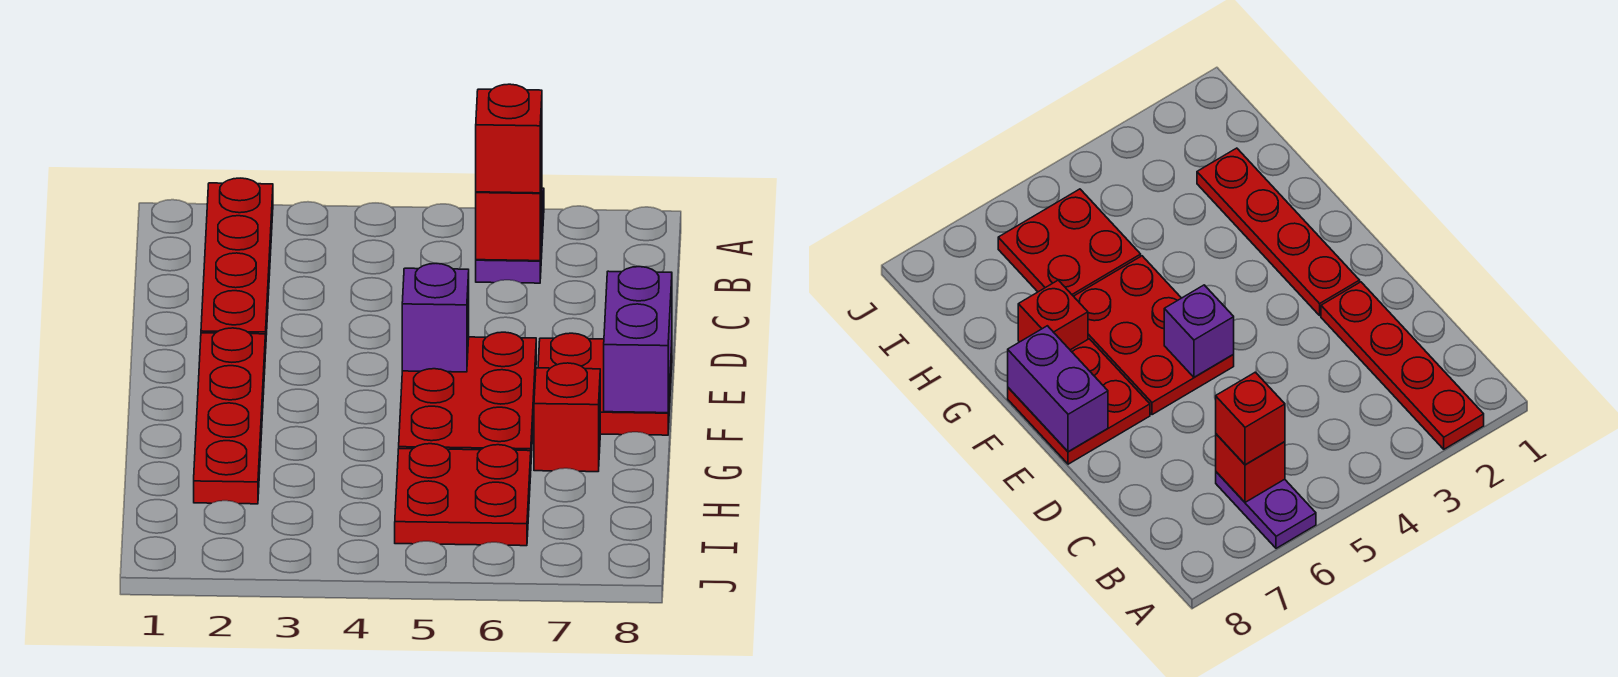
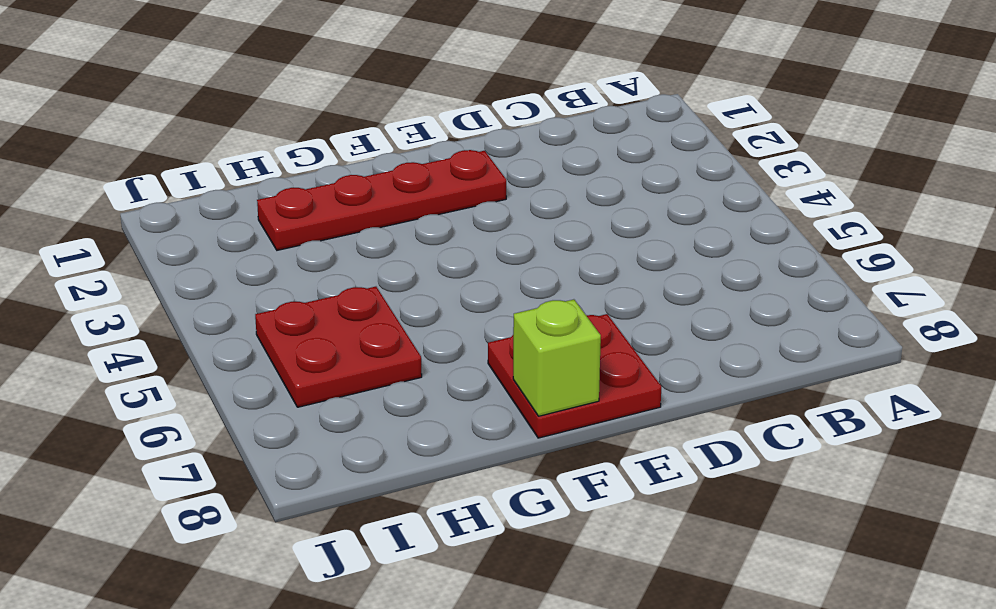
lime brick F8 level 2 -> purple brick E8:F8 level 2
none -> red plate A2:D2 level 1
none -> purple plate A6:B6 level 1

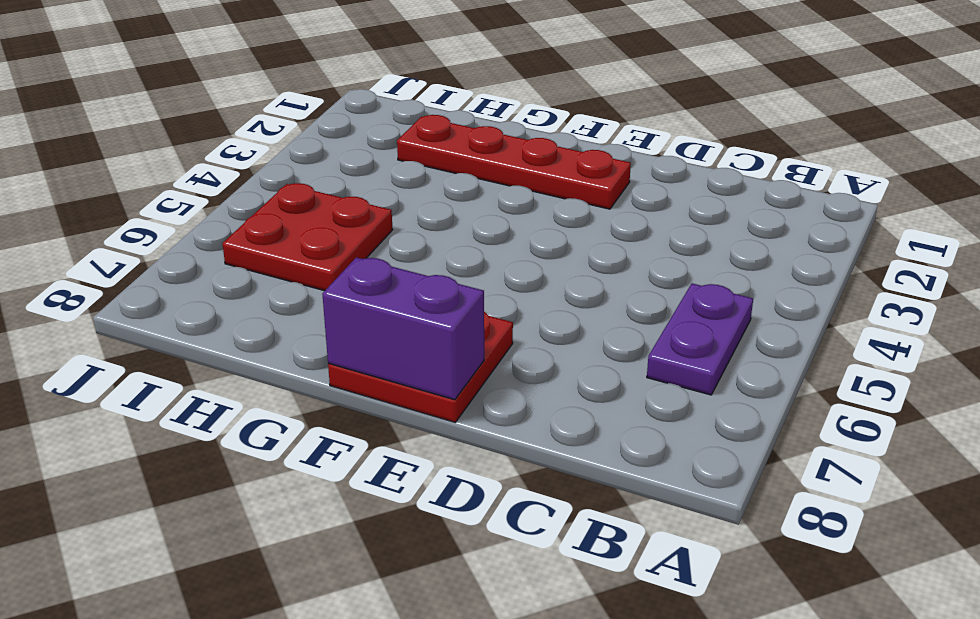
purple plate B5:B6 level 1 -> purple plate A6:B6 level 1
none -> red plate A2:D2 level 1
none -> red plate E5:G6 level 1

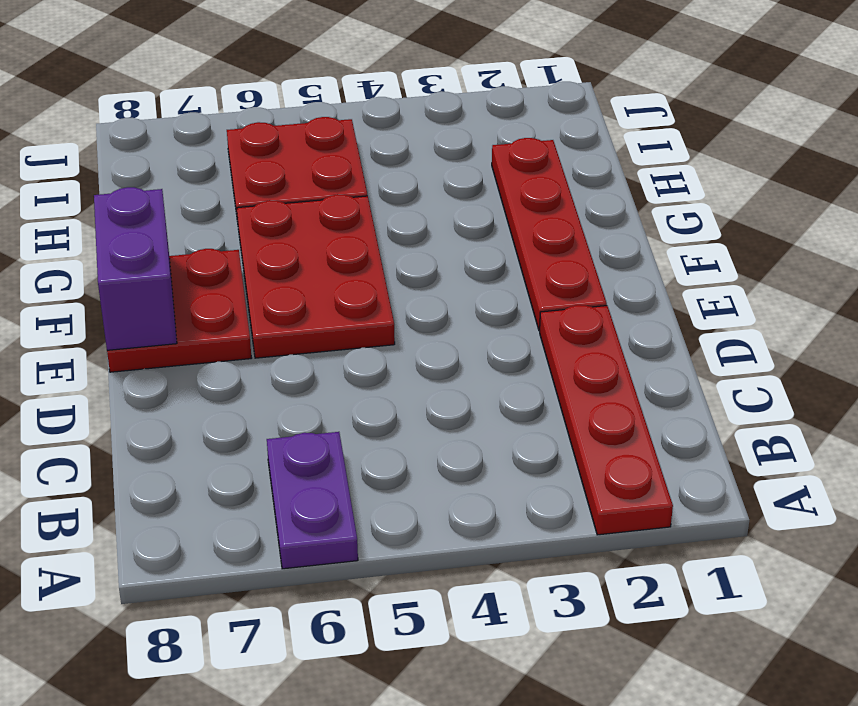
none -> red brick G7 level 1
none -> red brick B6 level 2

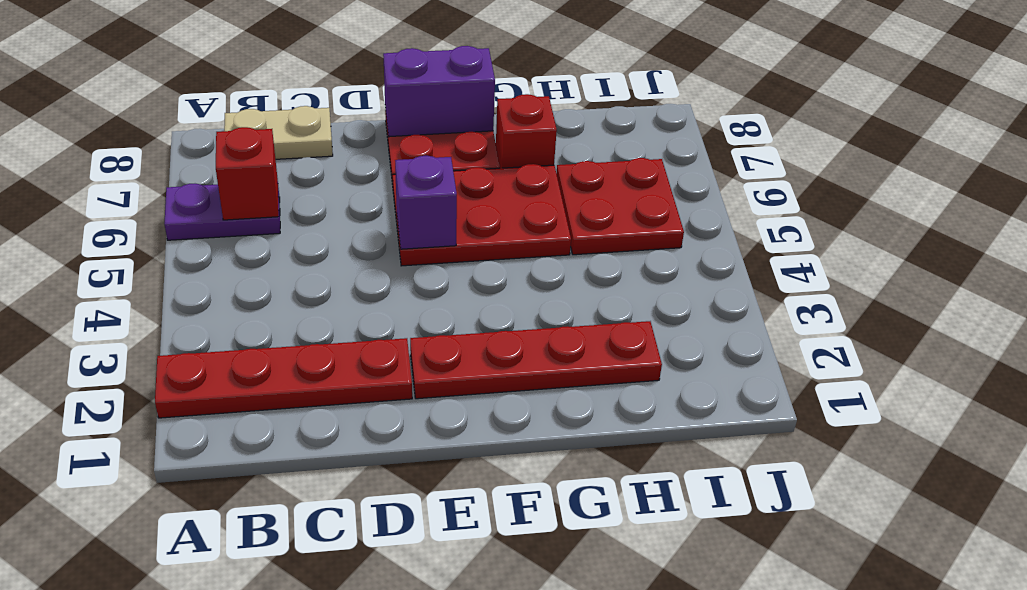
tan plate B8:C8 level 1 -> none
none -> red brick B6 level 3

